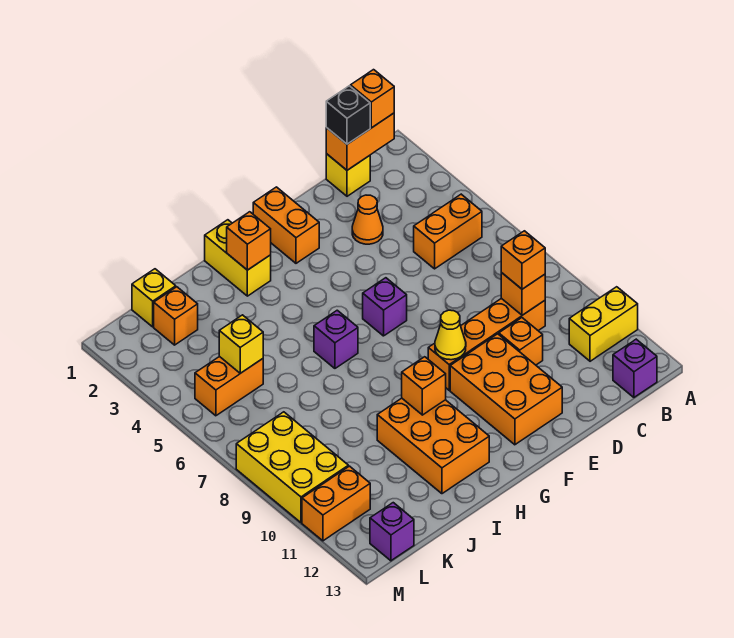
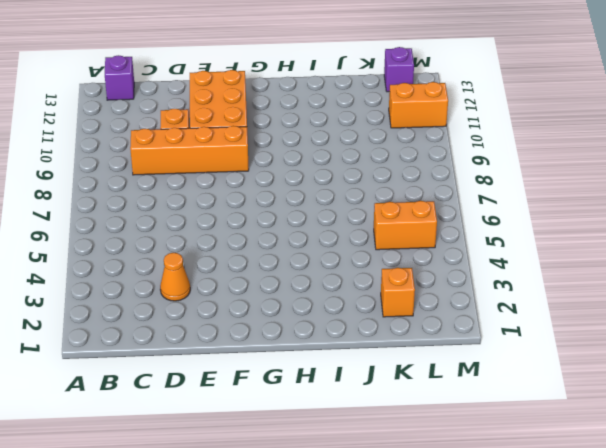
none -> yellow brick A11:B11 level 1
none -> orange brick B5:C5 level 1
none -> yellow brick C1 level 1

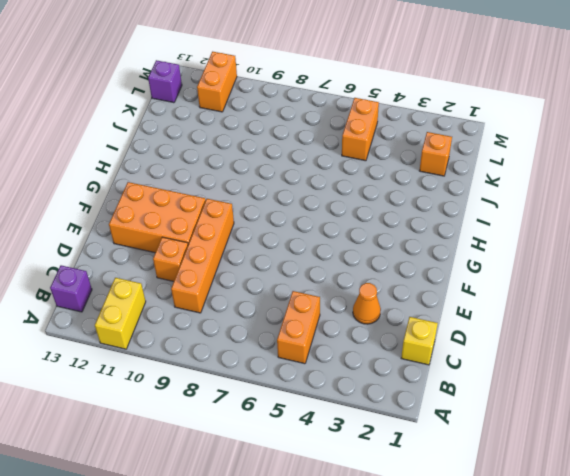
none -> orange brick F1:F2 level 1
none -> purple brick F6 level 1
none -> yellow brick H1:H2 level 1

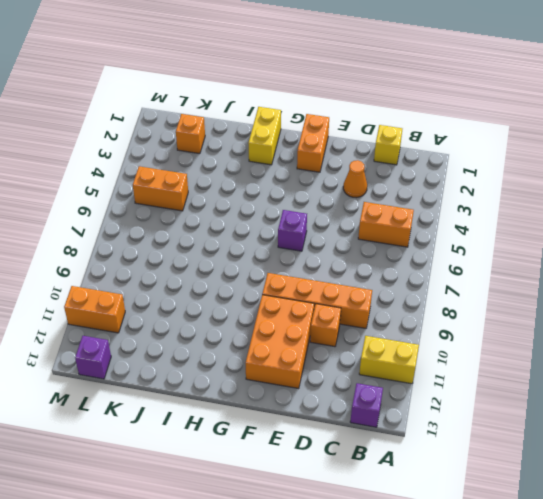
none -> purple brick H6 level 1
none -> orange brick H10:I12 level 1
none -> yellow brick K1 level 1

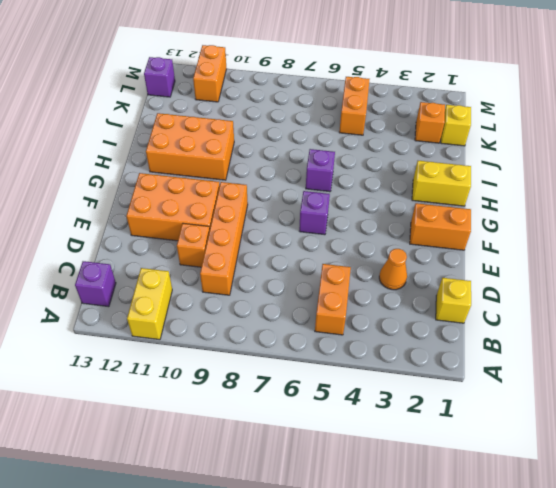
none -> yellow brick L8:M10 level 1
none -> orange brick B1:C1 level 2
none -> orange brick C9 level 2

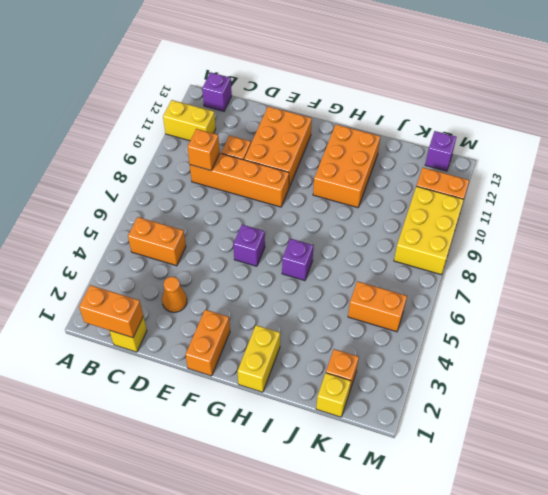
none -> yellow cone F9 level 2
none -> orange brick H2 level 2
none -> orange brick H10 level 2

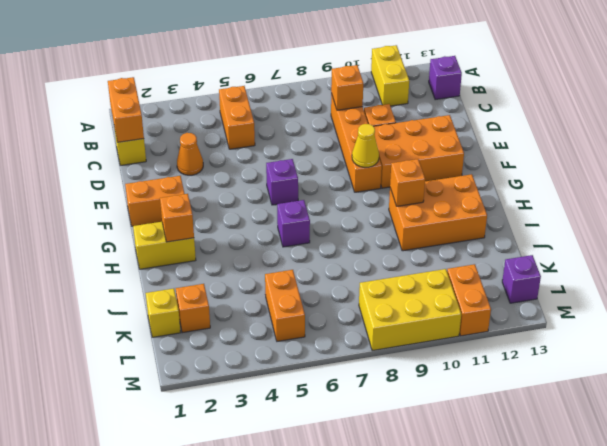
none -> yellow brick K5 level 2
none -> orange brick B1 level 3
none -> black brick C1 level 3

